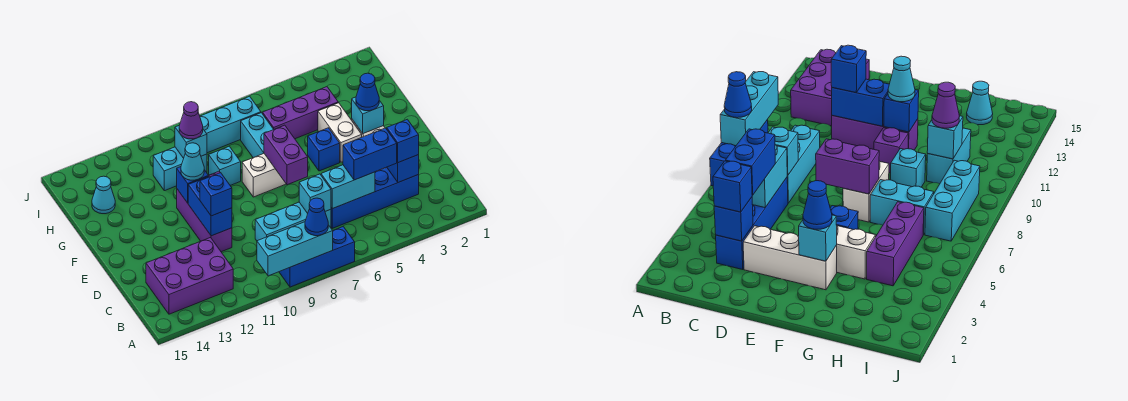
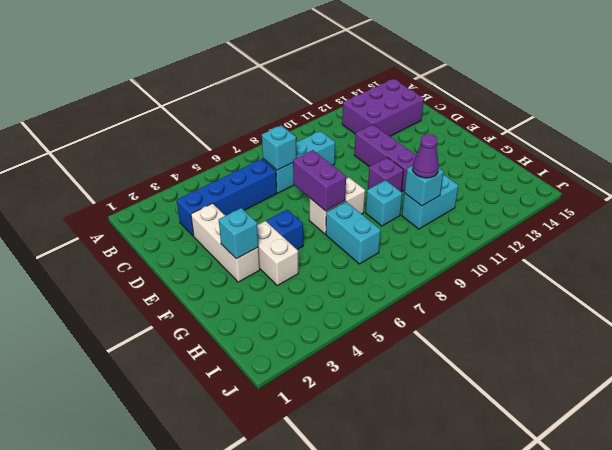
none -> blue brick A7:A9 level 1
none -> purple brick H4:H6 level 1
none -> cyan cone H14 level 1
none -> cyan brick I7:I9 level 1

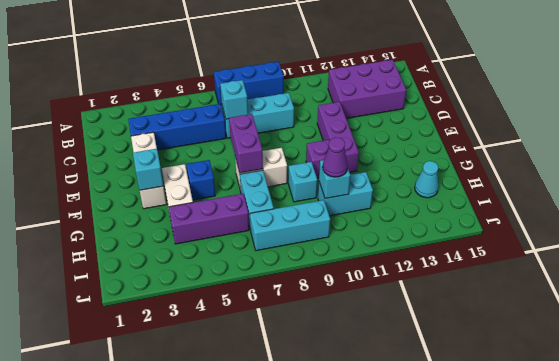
none -> cyan brick A8:A10 level 2
none -> blue brick C3 level 2
none -> cyan brick C5:C6 level 2
none -> blue brick D11:E11 level 2

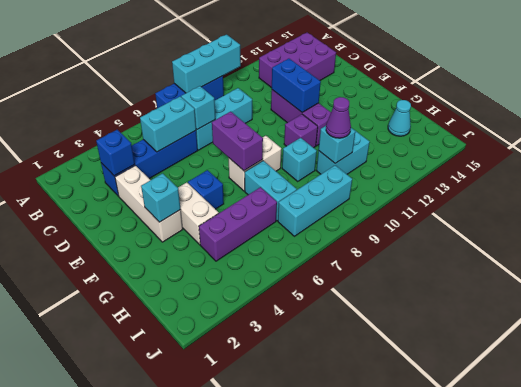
none -> blue brick F11 level 2
none -> blue cone A8 level 3
none -> blue brick C3 level 3
none -> blue brick C4:C5 level 3

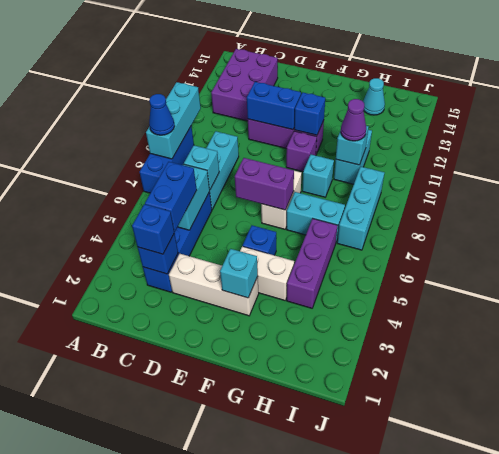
none -> blue brick D11 level 3
none -> blue cone F3 level 3
none -> cyan cone F11 level 3

